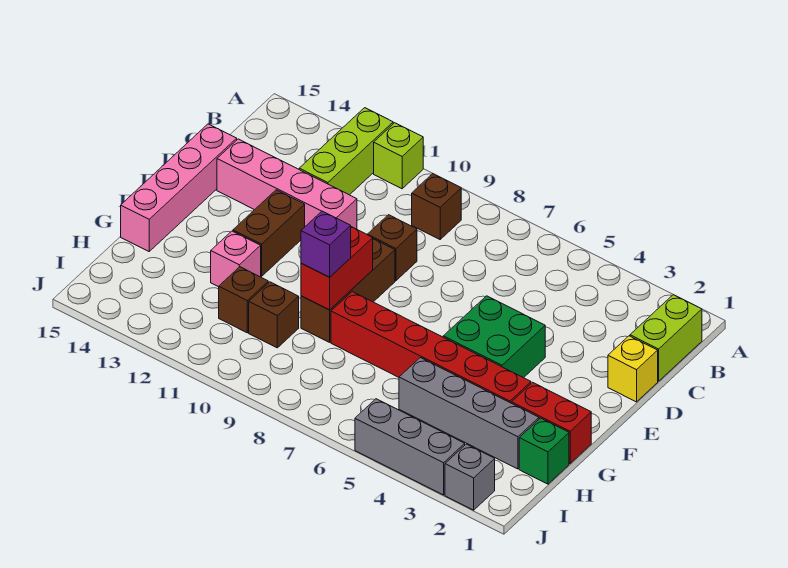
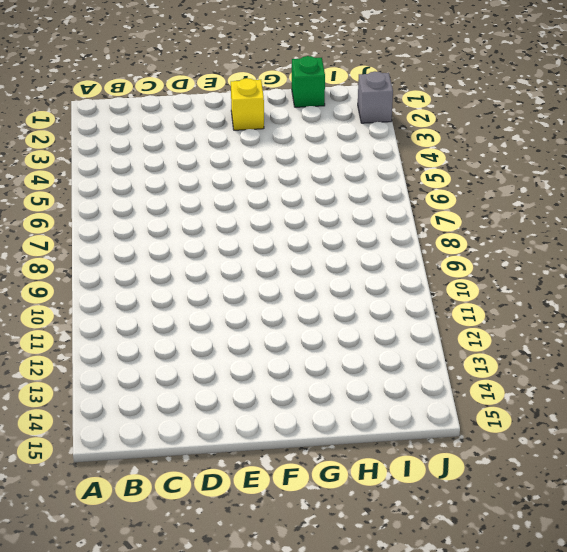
yellow brick F2 level 1 -> yellow brick D1 level 1
none -> lime brick A11 level 1
none -> lime brick A12:C12 level 1
none -> lime brick B1:C1 level 1

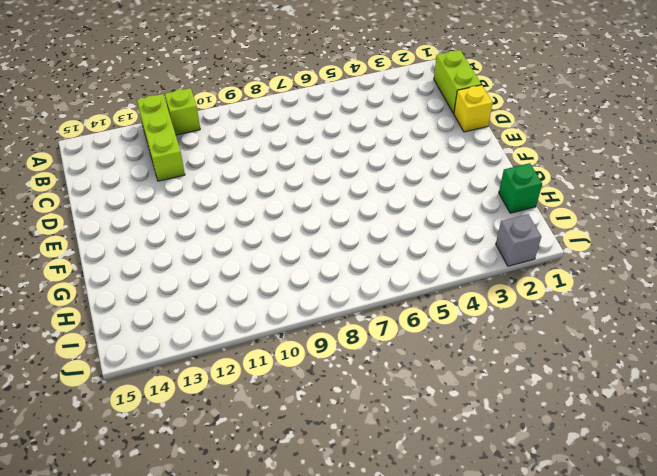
none -> brown brick B9 level 1
none -> brown brick D9 level 1
none -> pink brick D11:D14 level 1

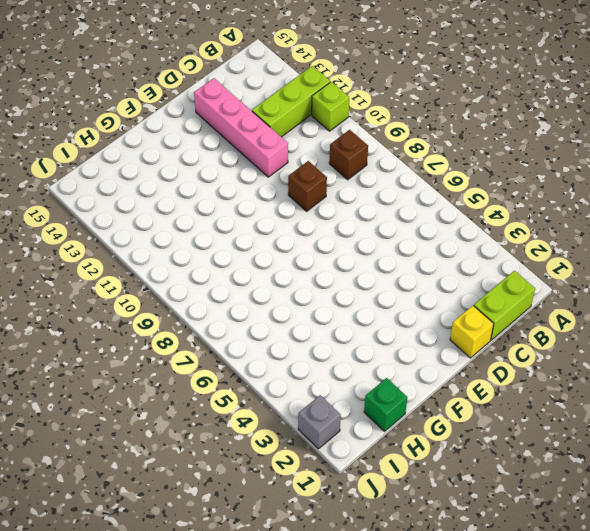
none -> pink brick D15:G15 level 1
none -> green brick E4:F5 level 1
none -> brown brick E9:G9 level 1

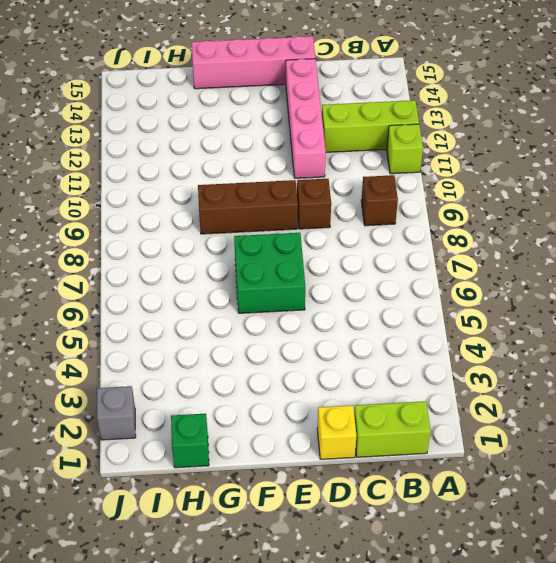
green brick E6:F7 level 1 -> green brick E4:F5 level 1
none -> brown brick E12:F12 level 1
none -> red brick G1:G2 level 1
none -> red brick G3:G8 level 1

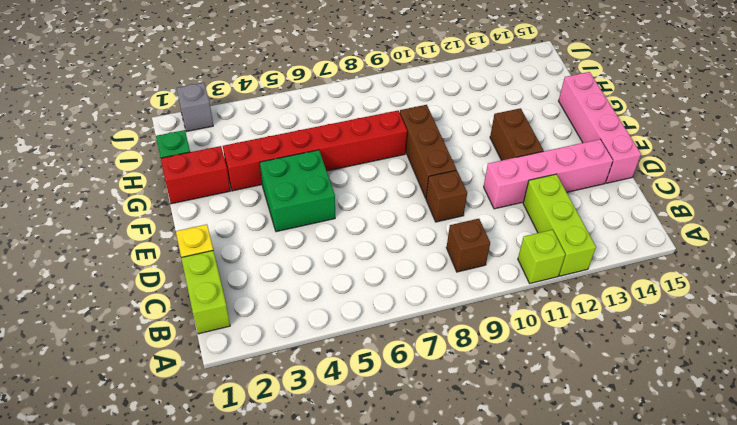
none -> pink brick G12 level 1
none -> grey brick H2:H5 level 1
none -> brown brick H10 level 1

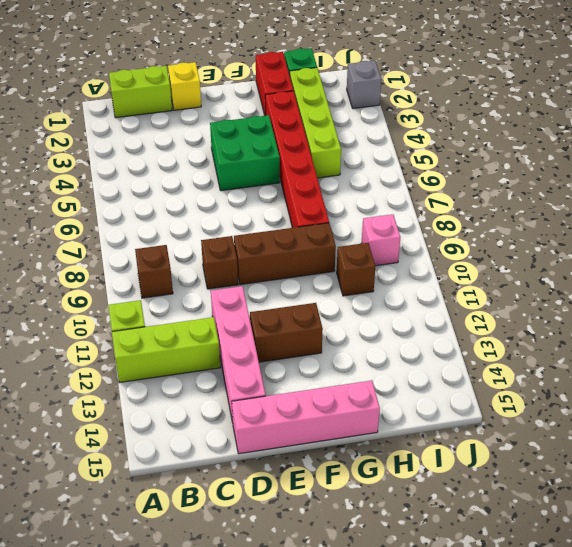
lime brick H2:H5 level 1 -> grey brick H2:H5 level 1
pink brick I9 level 1 -> pink brick G12 level 1
none -> brown brick H11 level 1
none -> grey brick J3:J5 level 1
none -> red brick F9:G9 level 2

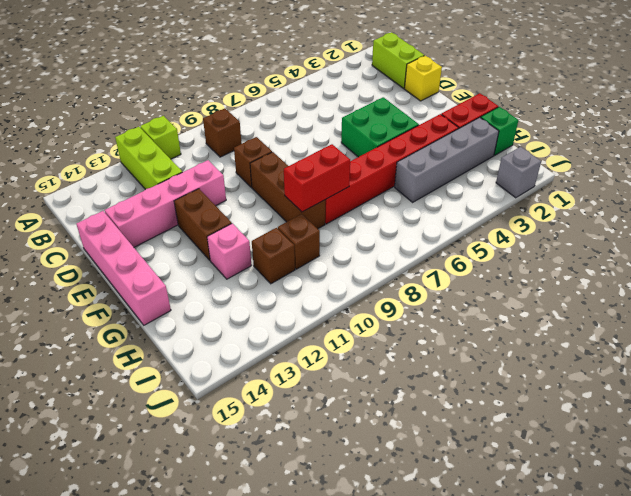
red brick G8:G9 level 2 -> red brick F9:G9 level 2
none -> grey brick J3:J5 level 1
none -> purple brick G9 level 3

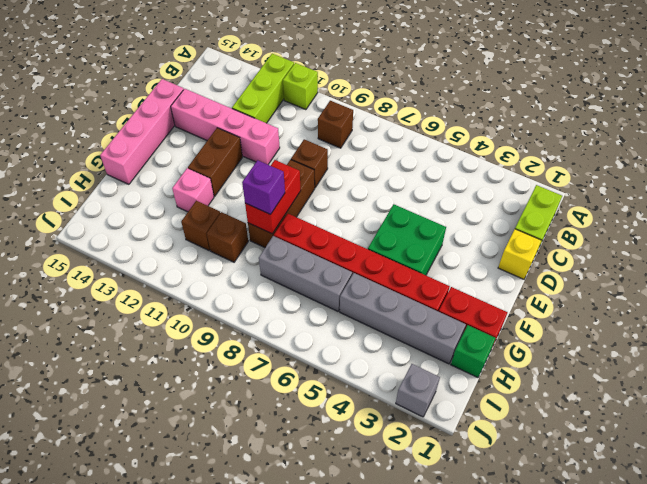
grey brick H6:H8 level 1 -> grey brick J3:J5 level 1

